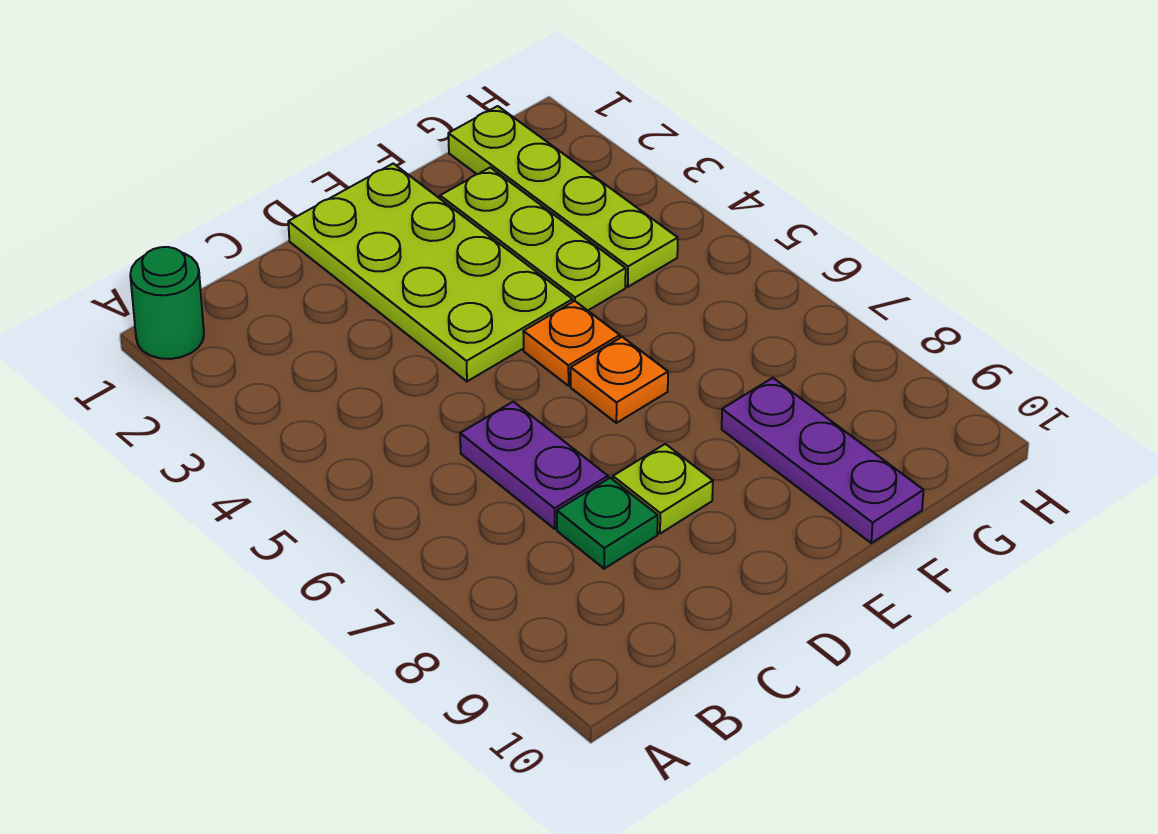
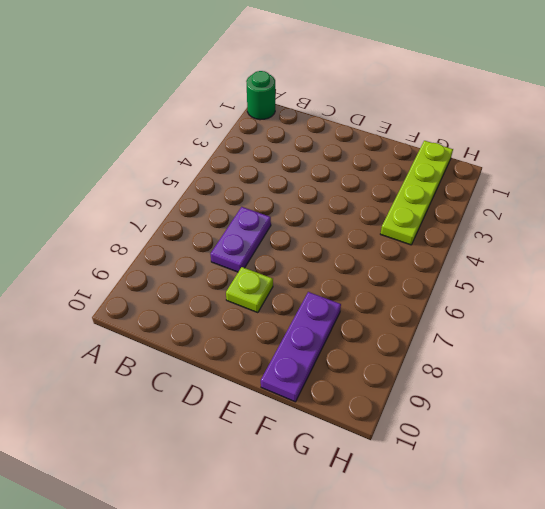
none -> green plate C8 level 1
none -> lime plate D1:E4 level 1

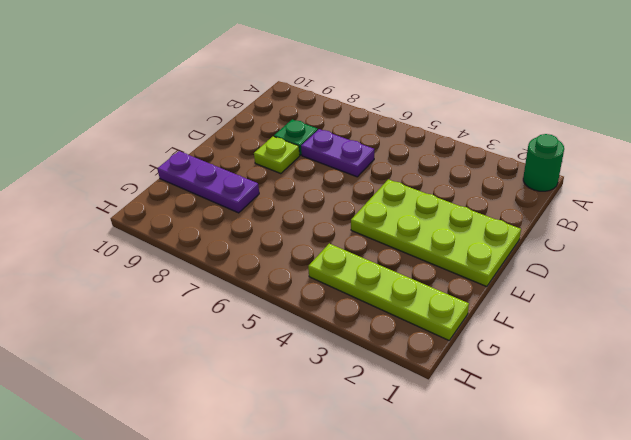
none -> orange plate E5 level 1
none -> orange plate E6 level 1

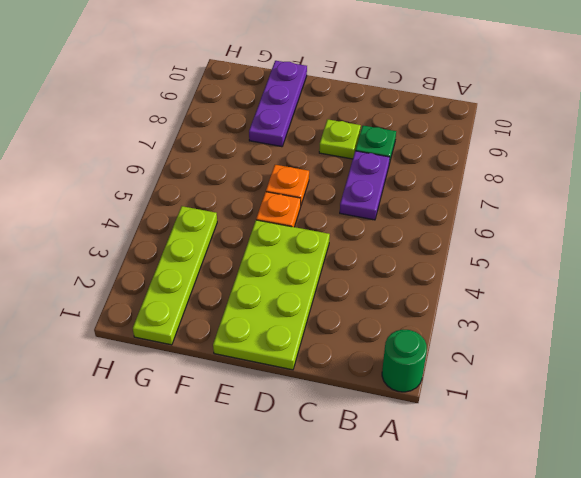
none -> lime plate F2:F4 level 1

